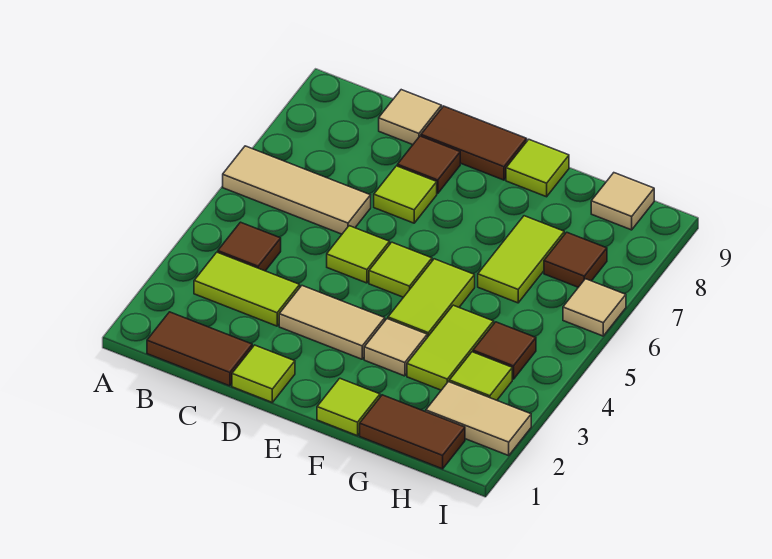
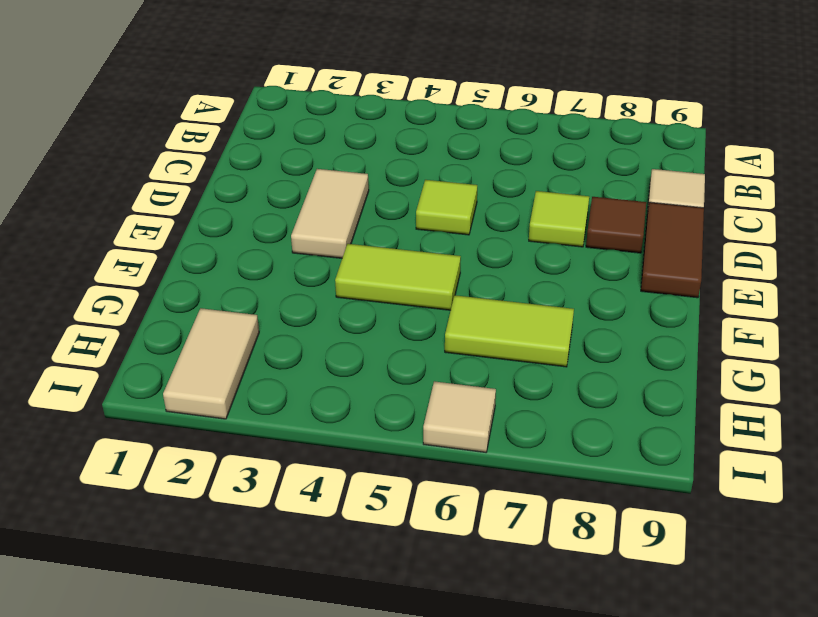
none -> tan tile A6:C6 level 1
none -> brown tile B1:C1 level 1
none -> lime tile B3:C3 level 1

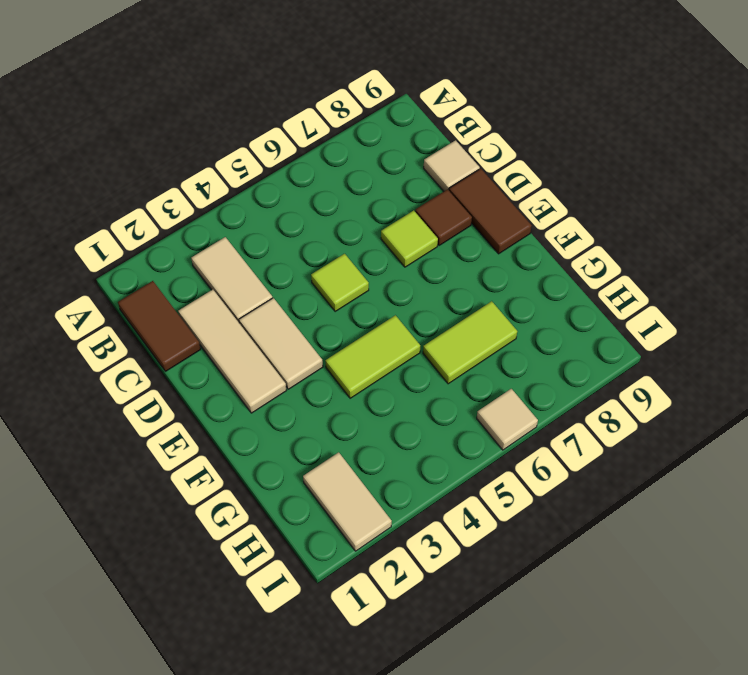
tan tile B3:C3 level 1 -> lime tile B3:C3 level 1
tan tile C2:E2 level 1 -> tan tile A6:C6 level 1
none -> brown tile B4 level 1
none -> lime tile D1 level 1
none -> lime tile E5 level 1

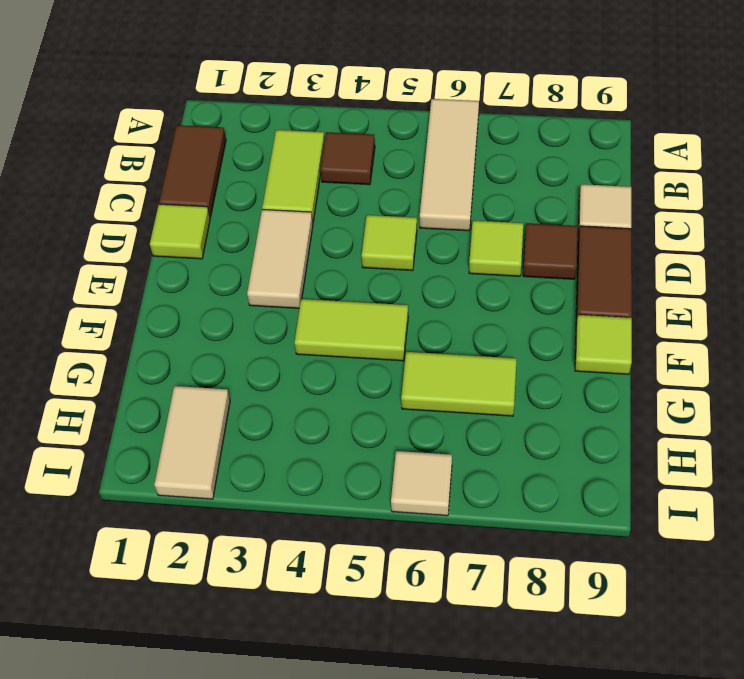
none -> lime tile E5 level 1
none -> lime tile F1 level 1
none -> tan tile F3 level 1

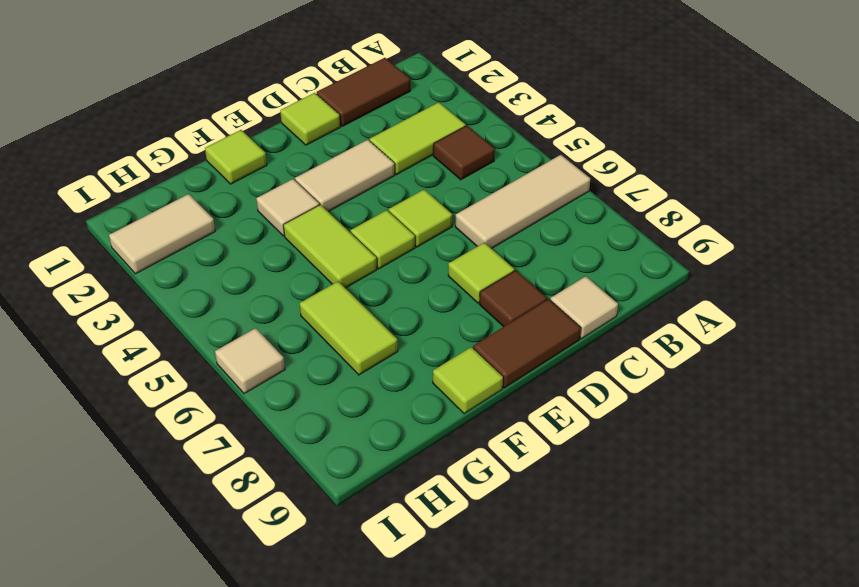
none -> brown tile G1:H1 level 1
none -> lime tile G3:G4 level 1
none -> lime tile H3 level 1

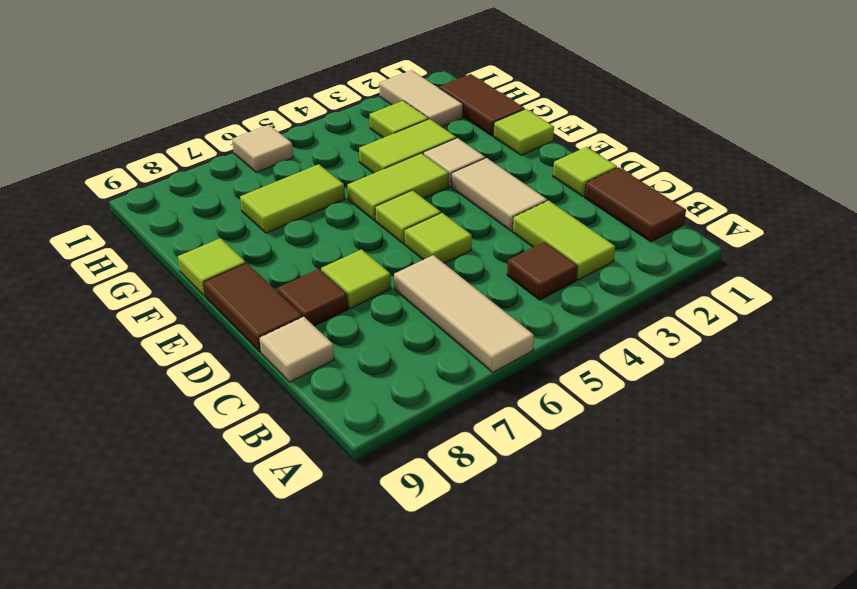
none -> brown tile H4 level 1
none -> brown tile H7 level 1
none -> tan tile H9 level 1

